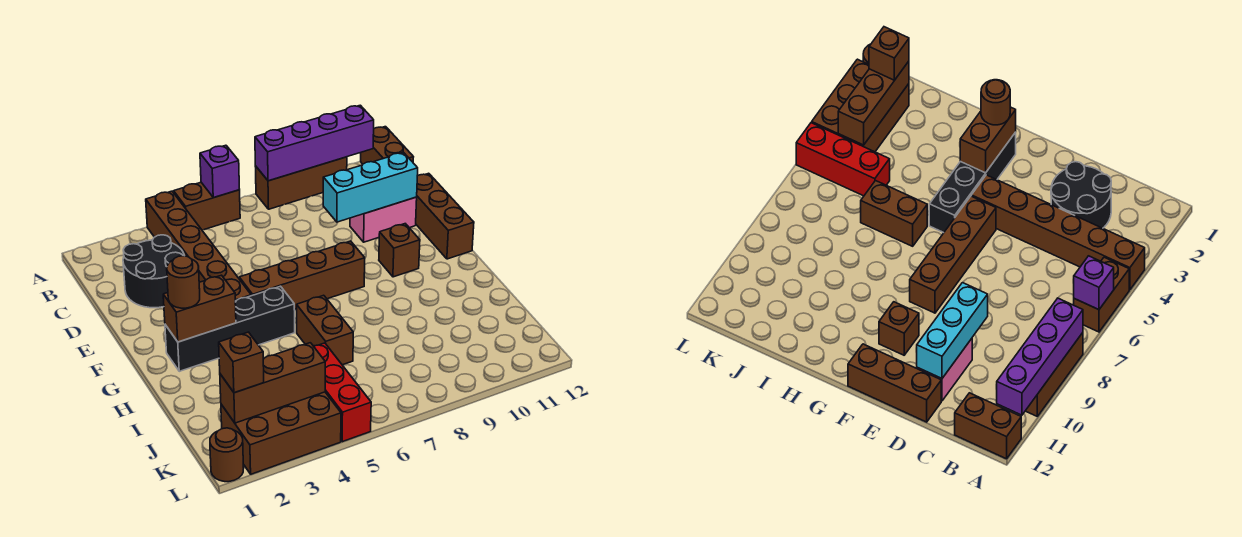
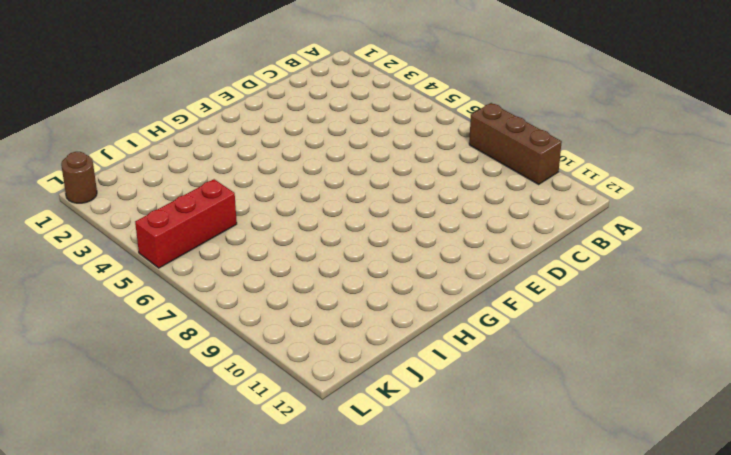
none -> brown brick A4:F4 level 1
none -> brown brick A5:A6 level 1
none -> brown brick A12:B12 level 1

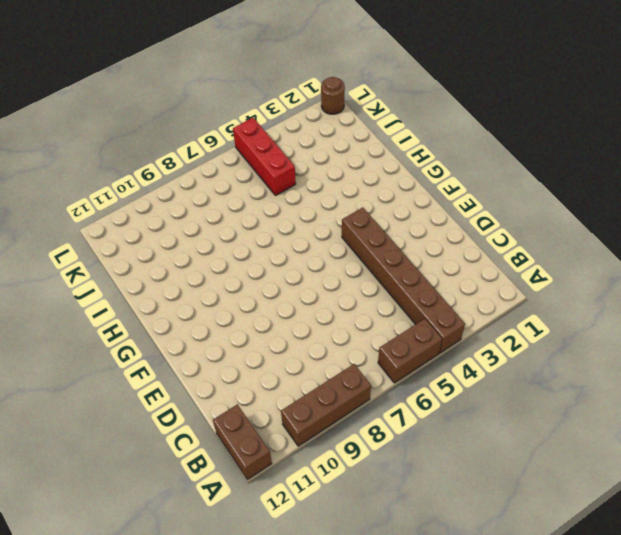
none -> black round brick C2:D3 level 1
none -> pink brick D10:D11 level 1
none -> brown brick D12:F12 level 1

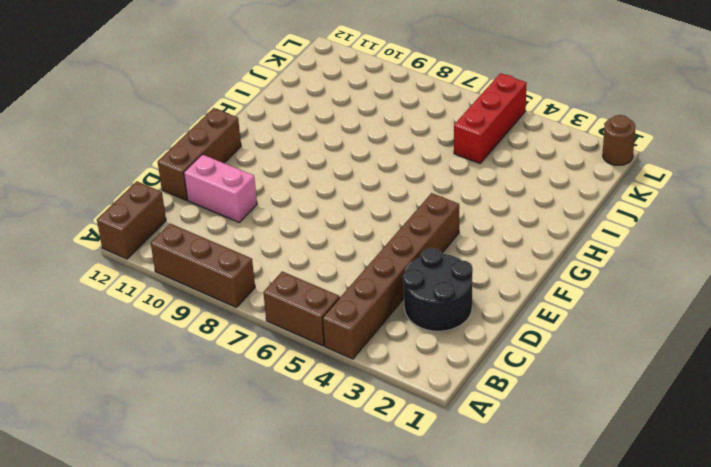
none -> brown brick F5:F8 level 1
none -> brown brick F10 level 1
none -> black brick G2:G5 level 1

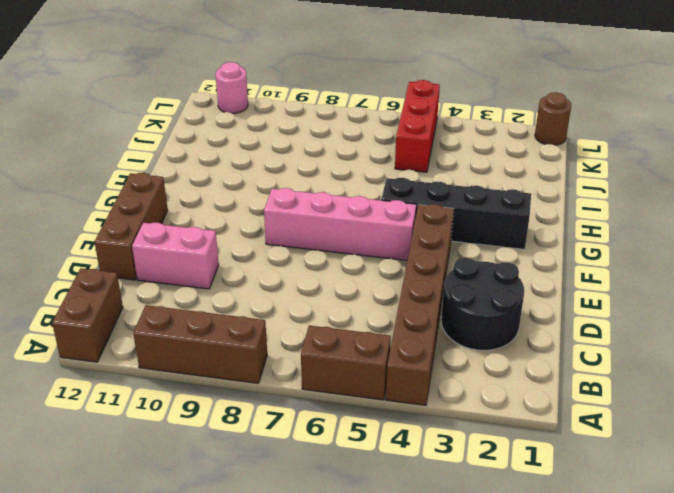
pink brick F5:F8 level 1 -> brown brick F5:F8 level 1
pink round brick L11 level 1 -> none
none -> brown brick F10 level 1
none -> brown brick H6:I6 level 1
none -> brown brick K2:L4 level 1

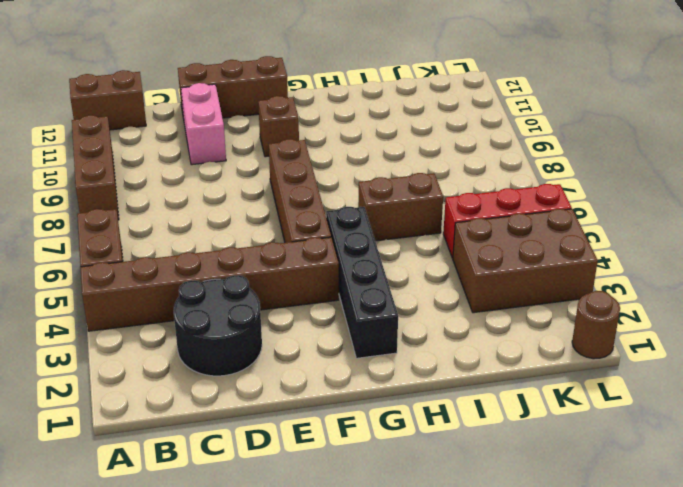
brown brick J3:L4 level 1 -> brown brick K2:L4 level 1
none -> purple brick A6 level 2
none -> purple brick A8:A11 level 2
none -> cyan brick D9:D11 level 2

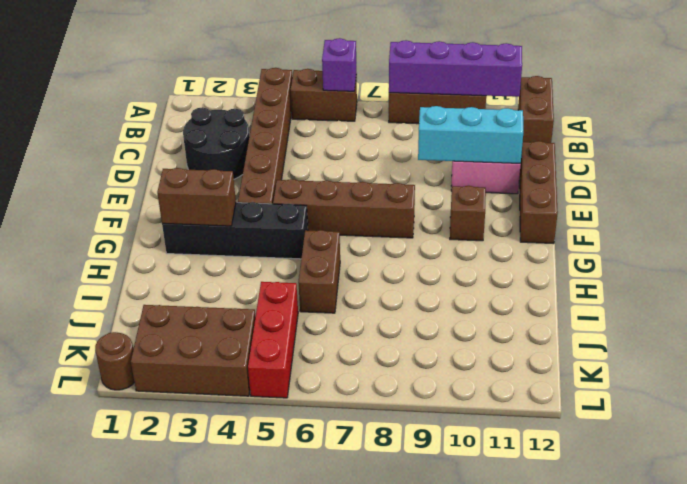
none -> brown brick K2:K4 level 2
none -> brown round brick G2 level 3
none -> brown brick K2 level 3

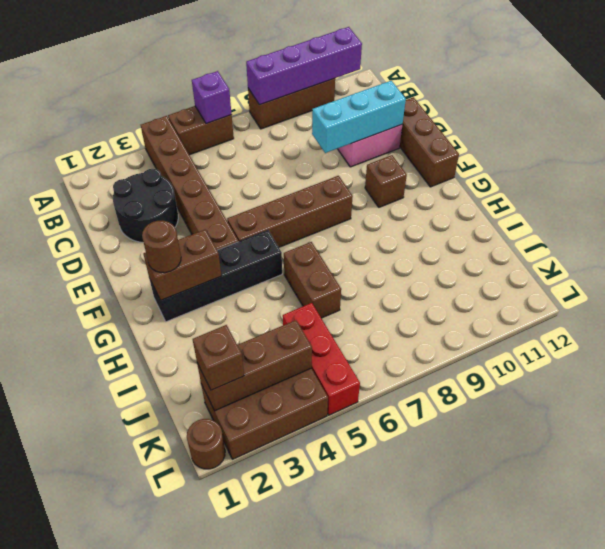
none -> brown brick A12:B12 level 1

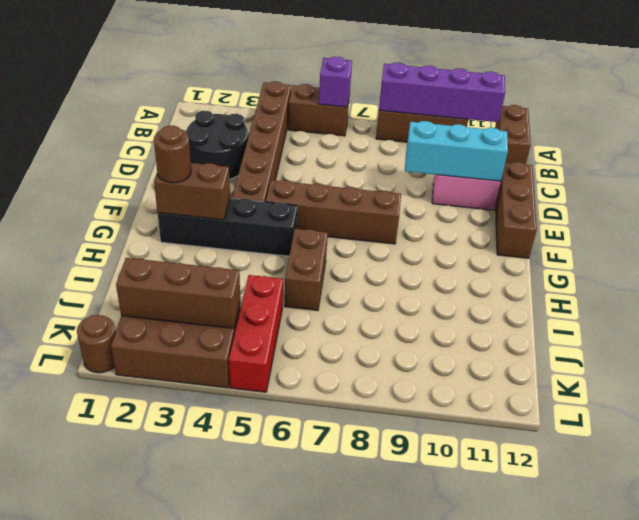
none -> brown brick F10 level 1
none -> brown brick K2 level 3

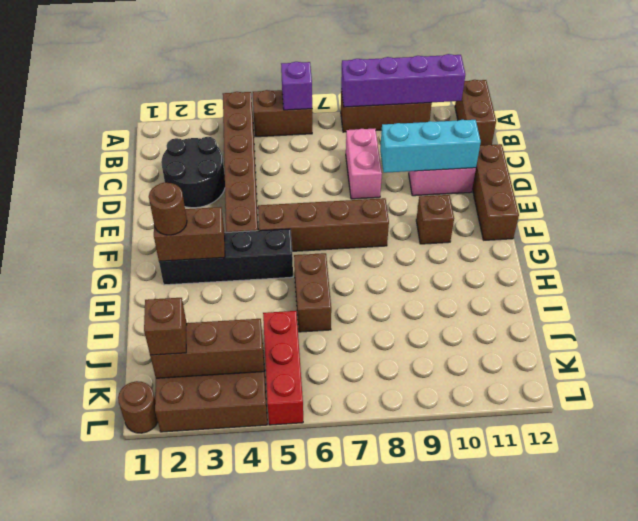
pink brick C8:D8 level 1 -> none

